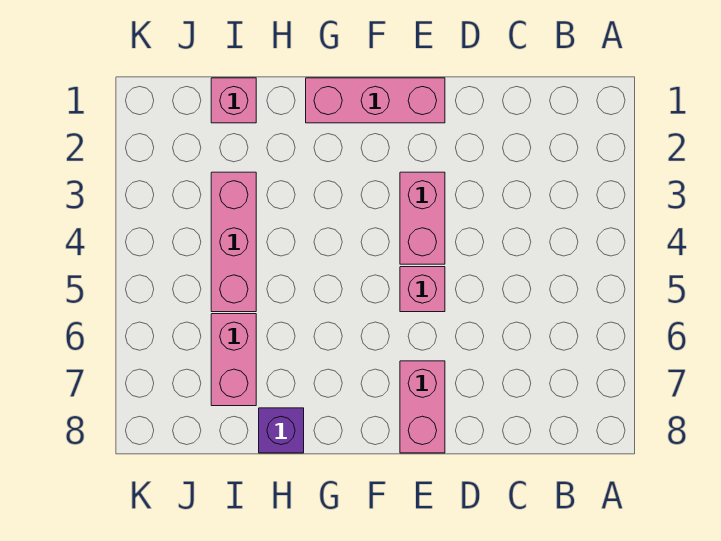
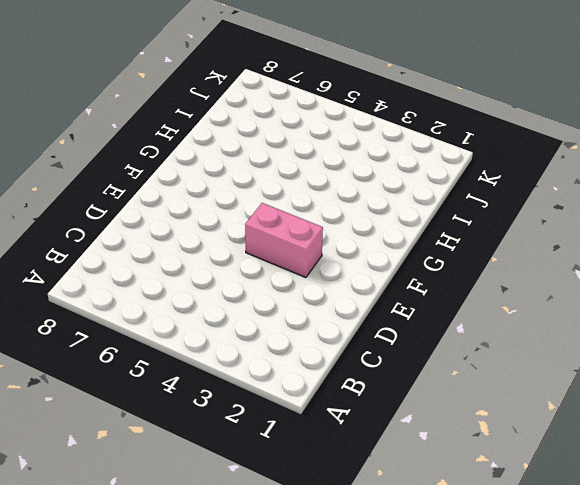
none -> pink brick E1:G1 level 1
none -> pink brick E5 level 1

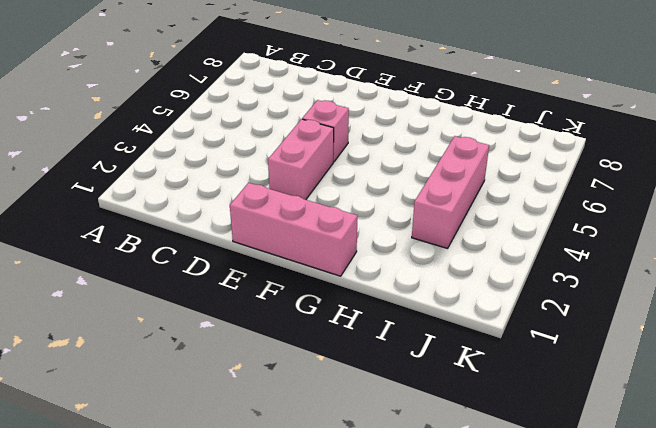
none -> pink brick E7:E8 level 1
none -> purple brick H8 level 1

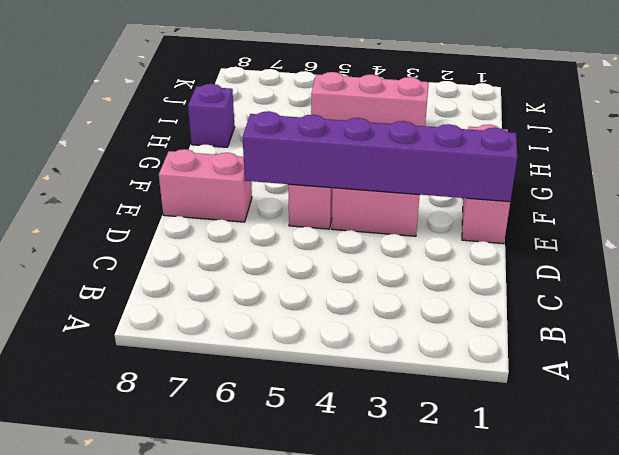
purple brick E1:E6 level 2 -> none
none -> pink brick I1 level 1
none -> pink brick I6:I7 level 1

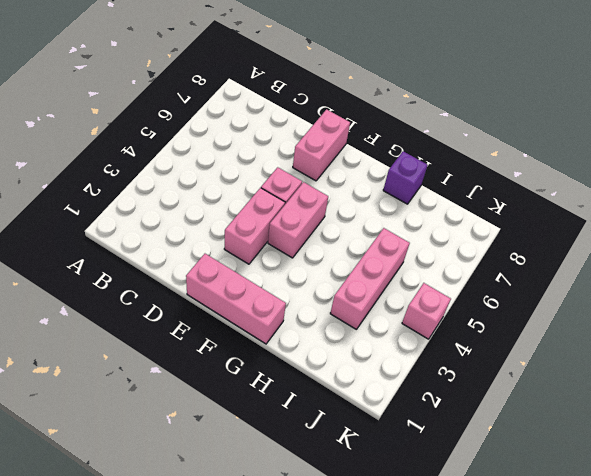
pink brick F4:F5 level 1 -> pink brick I6:I7 level 1
pink brick K4 level 1 -> pink brick I1 level 1

